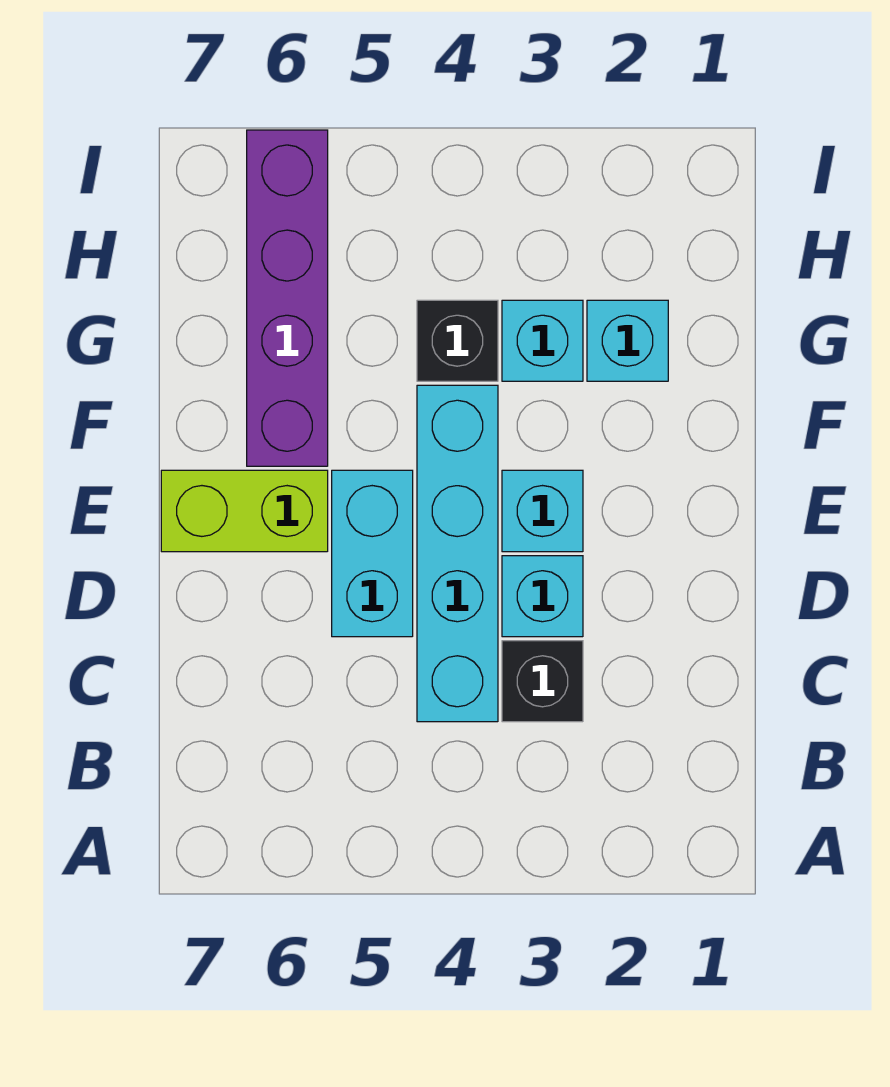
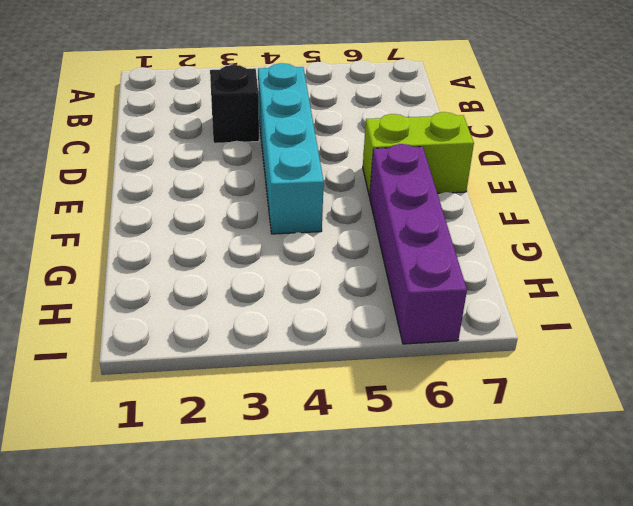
none -> cyan brick D3 level 1
none -> cyan brick D5:E5 level 1

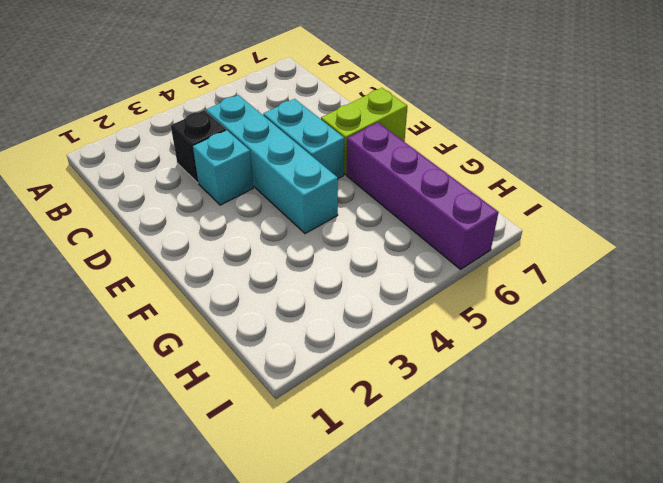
none -> cyan brick E3 level 1
none -> cyan brick G2 level 1

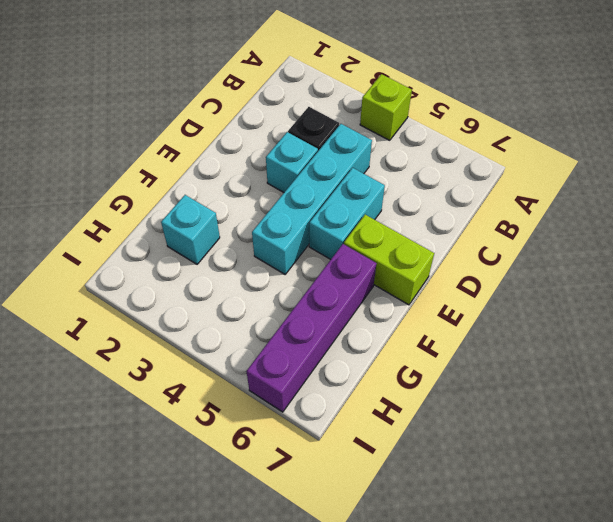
lime brick A4 level 1 -> none
none -> cyan brick E3 level 1
none -> cyan brick G3 level 1

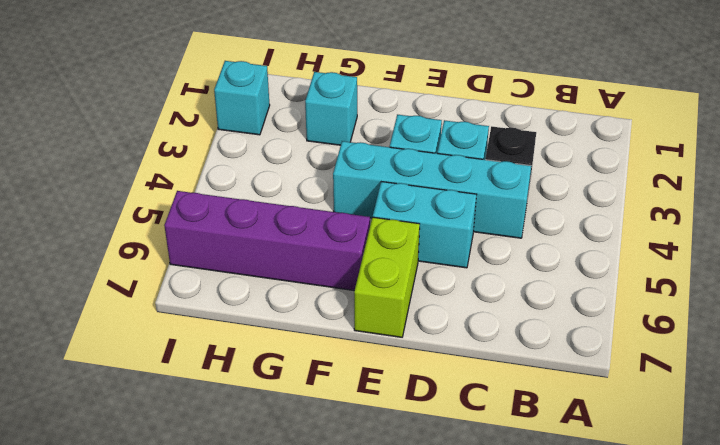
cyan brick I2 level 1 -> cyan brick G3 level 1
none -> black brick G4 level 1

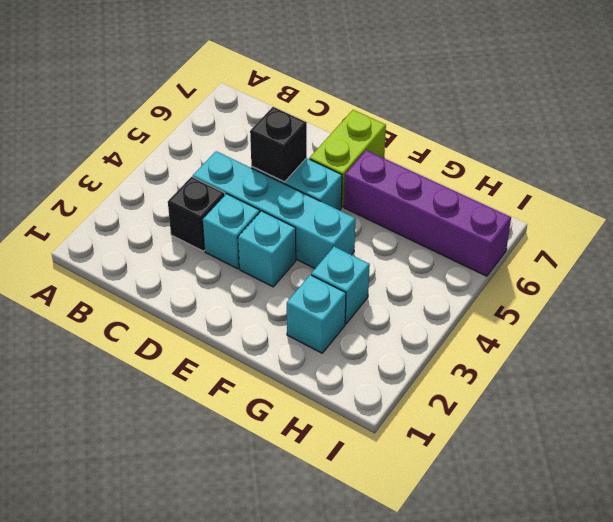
black brick D5 level 2 -> black brick G4 level 1

